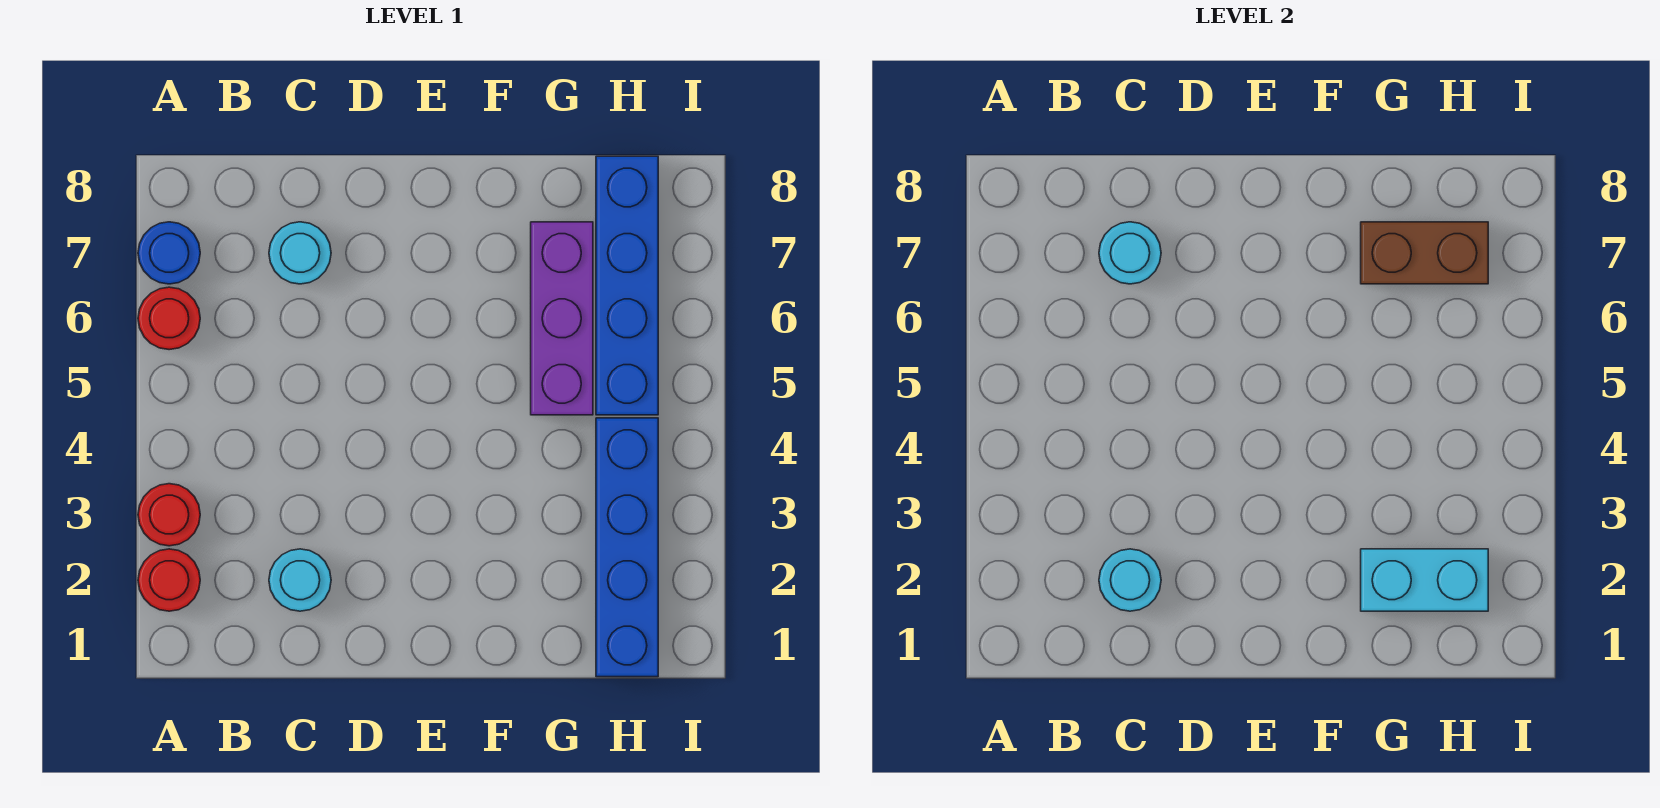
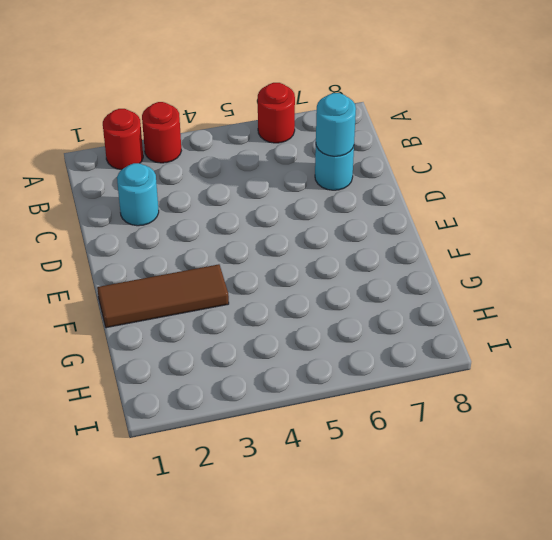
brown tile F1:F3 level 1 -> none
none -> blue round brick A7 level 1
none -> purple brick G5:G7 level 1
none -> blue brick H1:H4 level 1

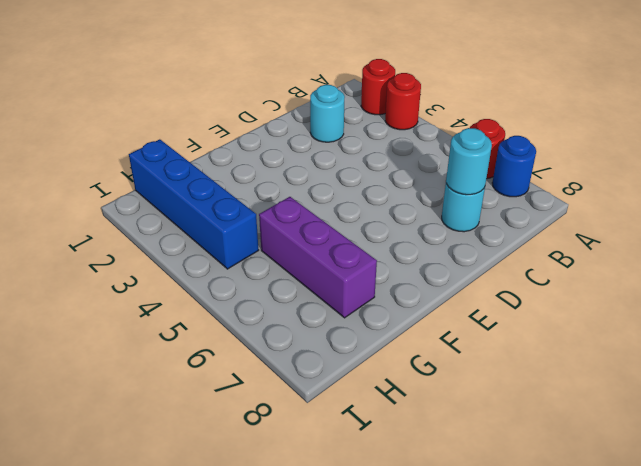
none -> blue brick H5:H8 level 1
none -> cyan round brick C2 level 2
none -> cyan brick G2:H2 level 2

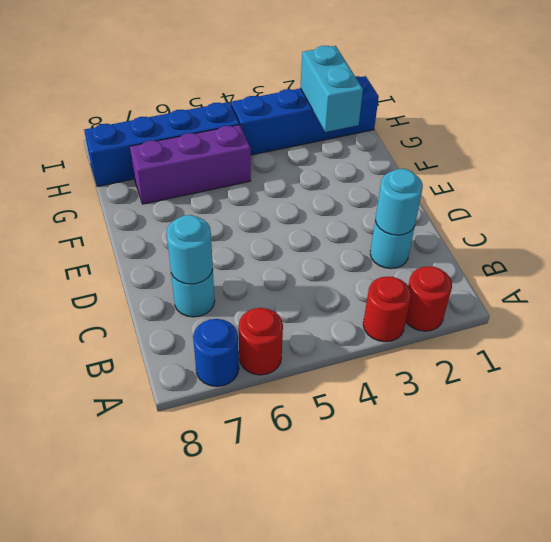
none -> brown brick G7:H7 level 2

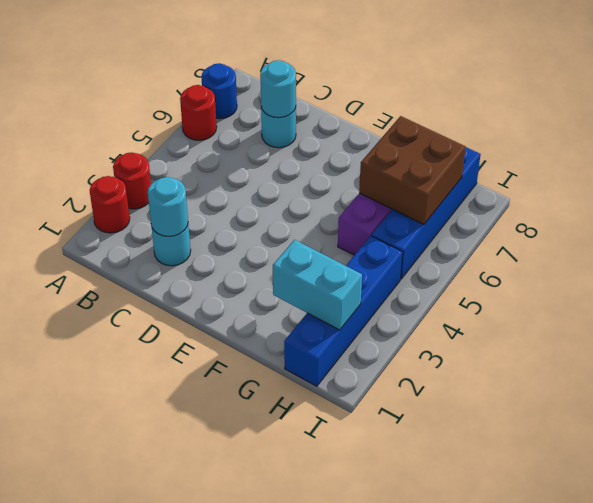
brown brick G6:H7 level 2 -> brown brick G7:H7 level 2

